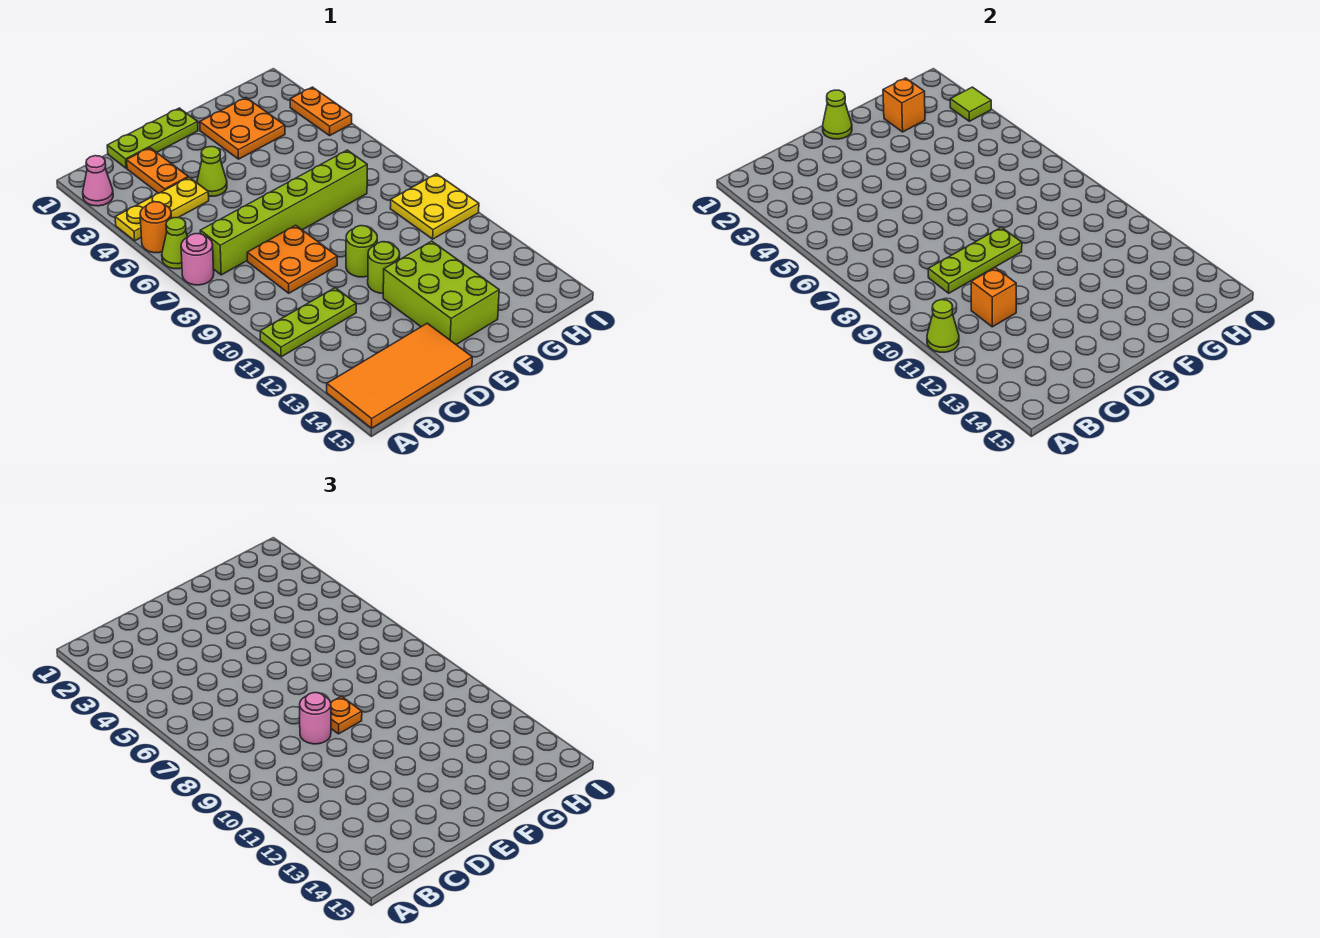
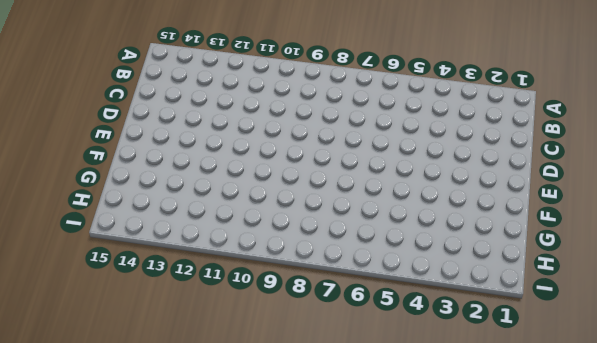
none -> pink cone A2 level 1
none -> yellow plate A4:C4 level 1
none -> orange round brick A5 level 1

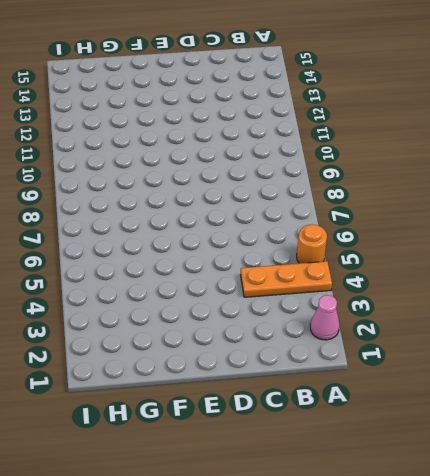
orange plate A4:C4 level 1 -> yellow plate A4:C4 level 1
none -> lime cone A6 level 1
none -> pink round brick A7 level 1
none -> lime plate A11:C11 level 1

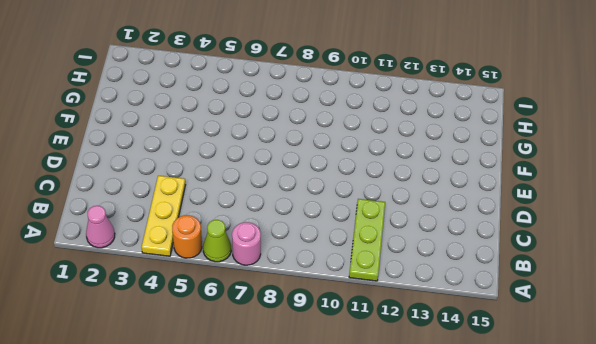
none -> orange tile A14:D15 level 1
none -> lime brick B7:G7 level 1
none -> lime plate C1:E1 level 1

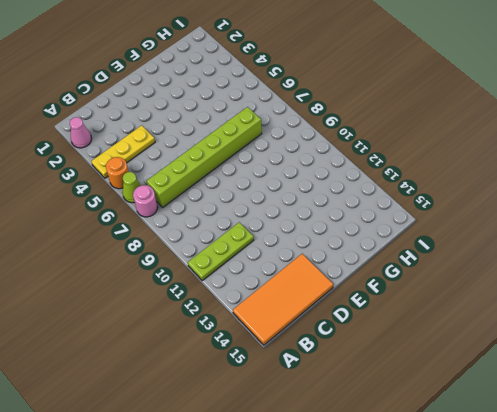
none -> lime plate C1:E1 level 1
none -> orange plate C2:C3 level 1
none -> orange plate C8:D9 level 1

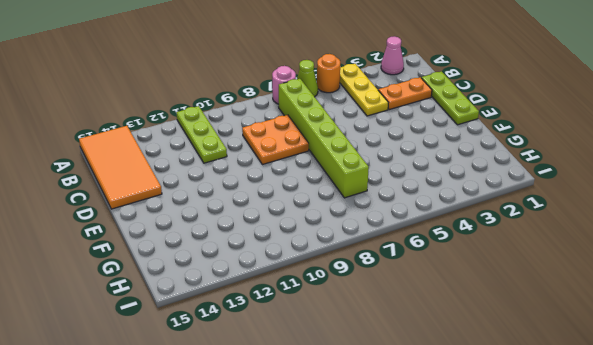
none -> lime cone D4 level 1
none -> lime round brick E10 level 1
none -> lime round brick E11 level 1

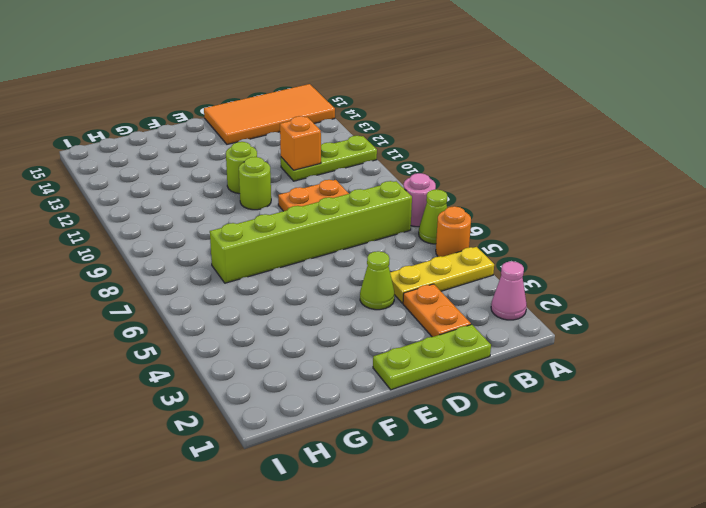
none -> lime brick E12:F14 level 1
none -> orange plate F2:G3 level 1
none -> yellow plate H9:I10 level 1

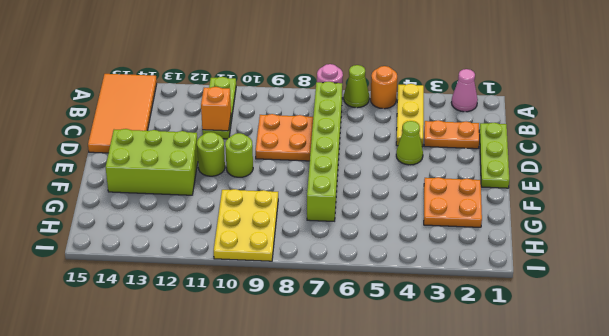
yellow plate G9:I10 level 1 -> yellow plate H9:I10 level 1
none -> orange plate I3:I4 level 1
none -> lime cone A11 level 2
none -> lime plate C9:E9 level 2

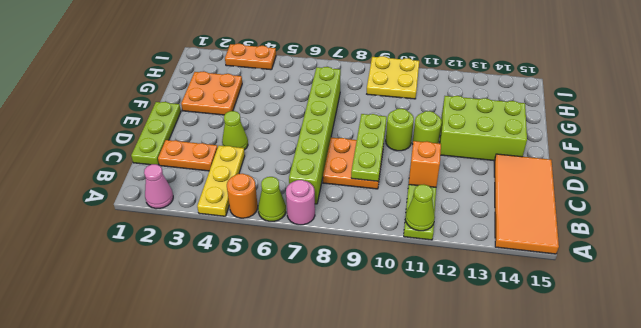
none -> lime cone E1 level 2
none -> orange brick G2 level 2
none -> lime tile I3 level 2

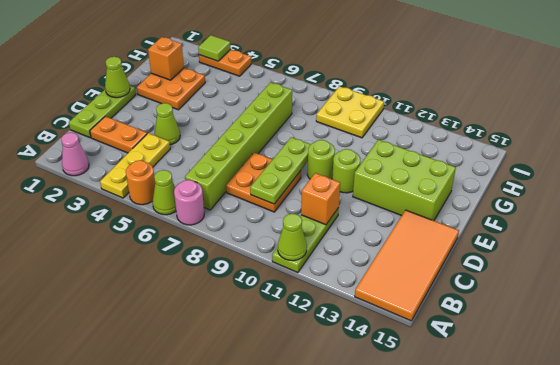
none -> pink round brick D9 level 3
none -> orange plate E9 level 3

